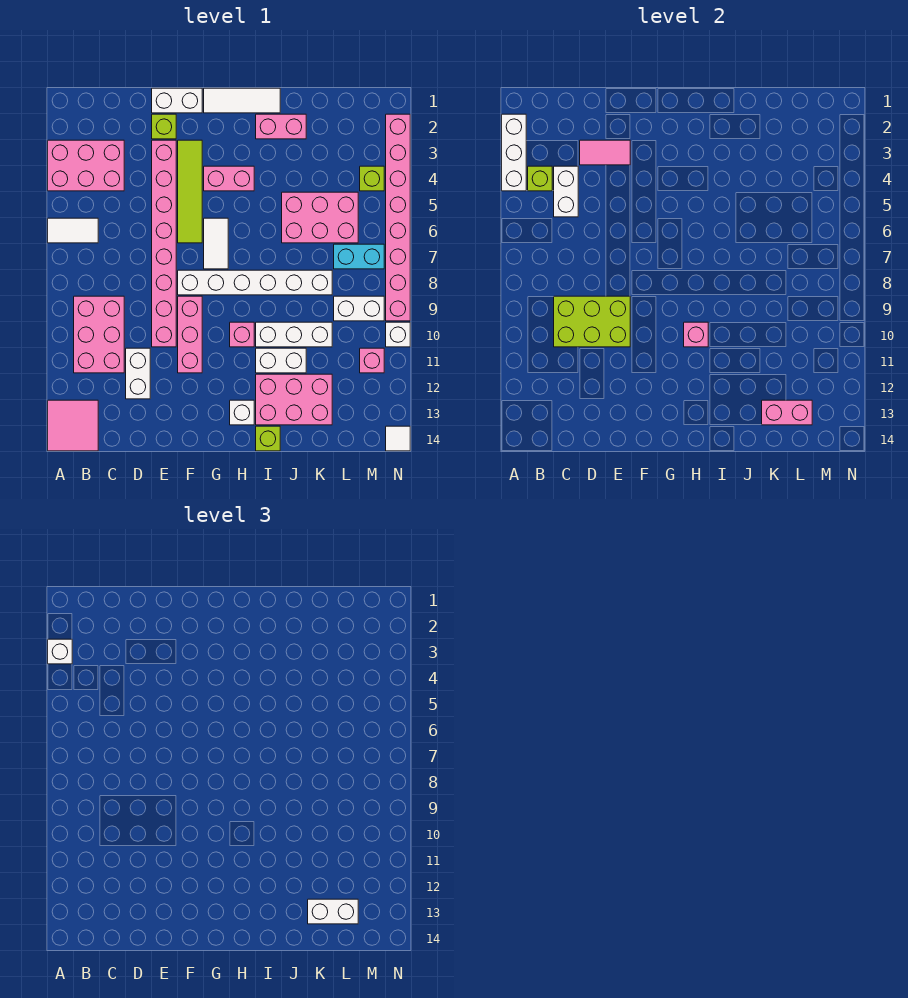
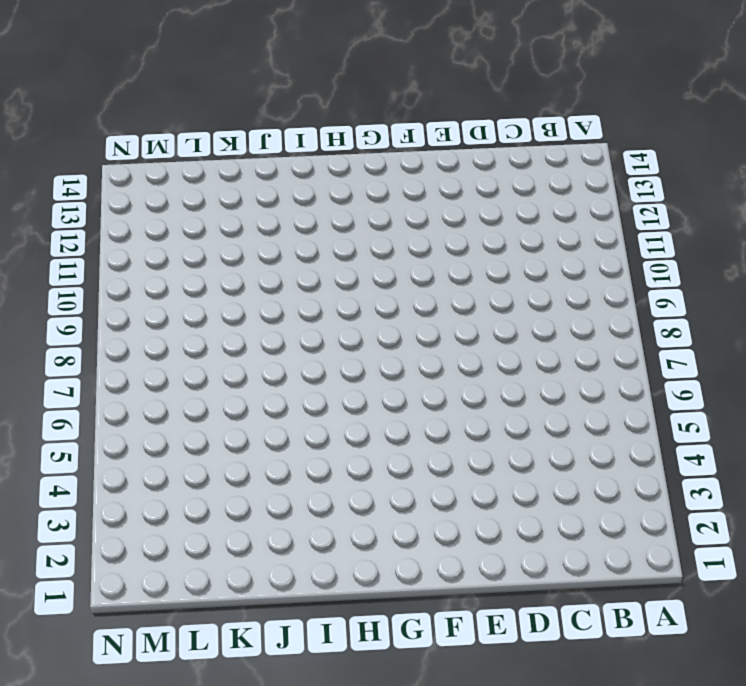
none -> pink brick A3:C4 level 1
none -> white tile A6:B6 level 1
none -> pink tile A13:B14 level 1
none -> pink brick B9:C11 level 1

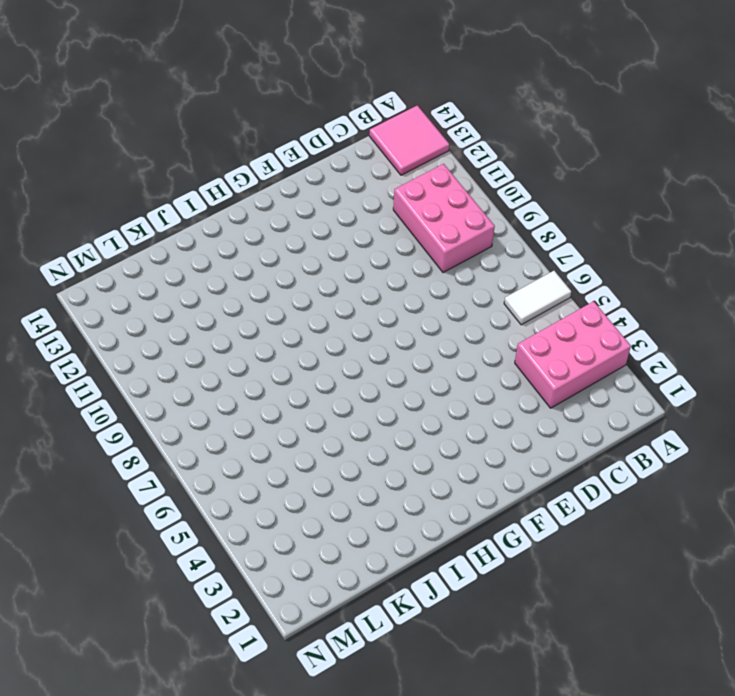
none -> white brick D11:D12 level 1
none -> white brick E1:F1 level 1
none -> lime brick E2 level 1
none -> pink brick E3:E10 level 1

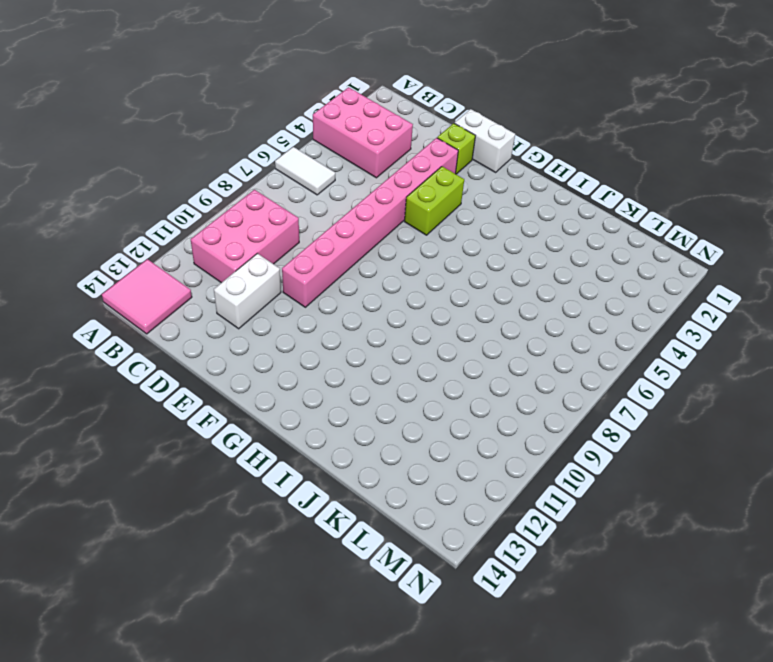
lime brick F4:F5 level 1 -> lime tile F3:F6 level 1
none -> white brick F8:K8 level 1
none -> pink brick F9:F11 level 1
none -> white tile G1:I1 level 1
none -> pink brick G4:H4 level 1

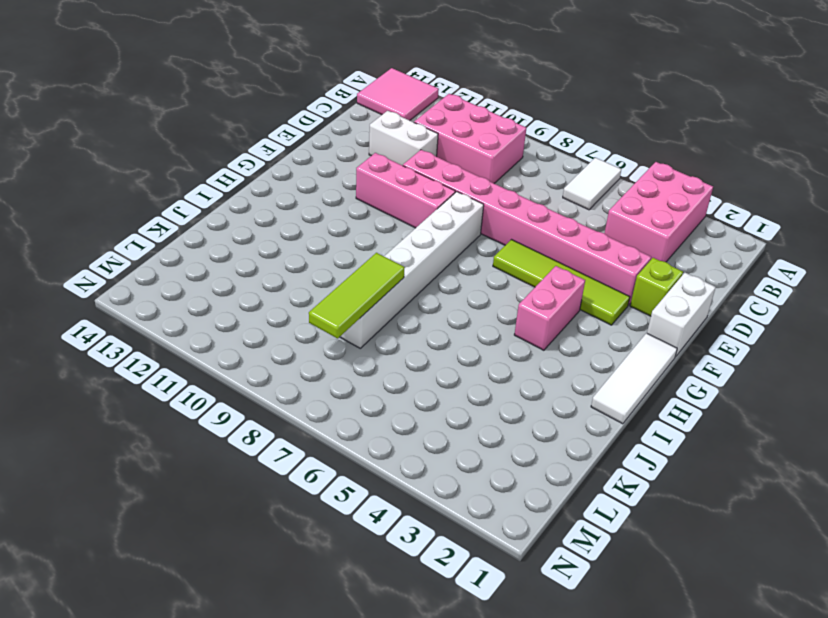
lime tile J8:L8 level 2 -> none
none -> white tile G6:G7 level 1
none -> pink brick H10 level 1
none -> white brick H13 level 1
none -> pink brick I2:J2 level 1

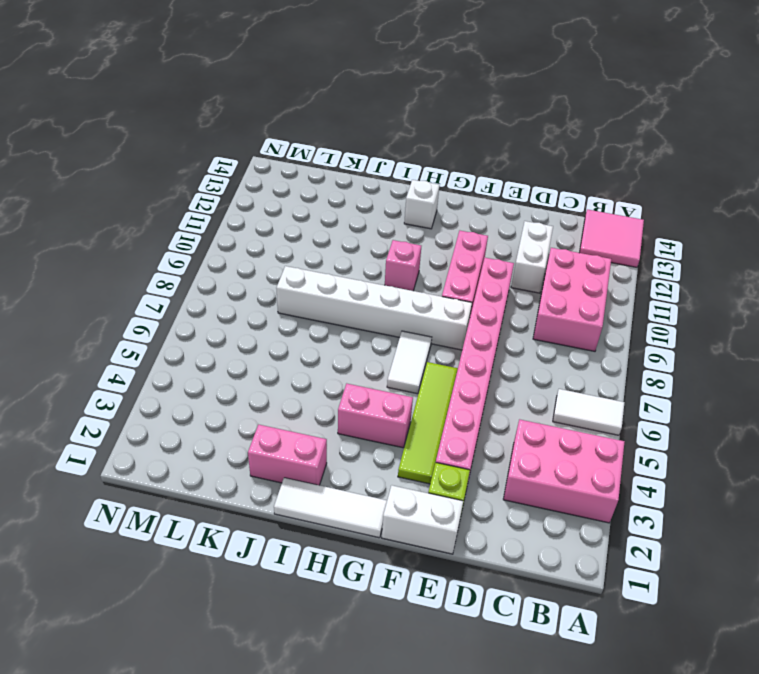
none -> white brick I10:K10 level 1
none -> white brick I11:J11 level 1
none -> pink brick I12:K13 level 1
none -> lime brick I14 level 1

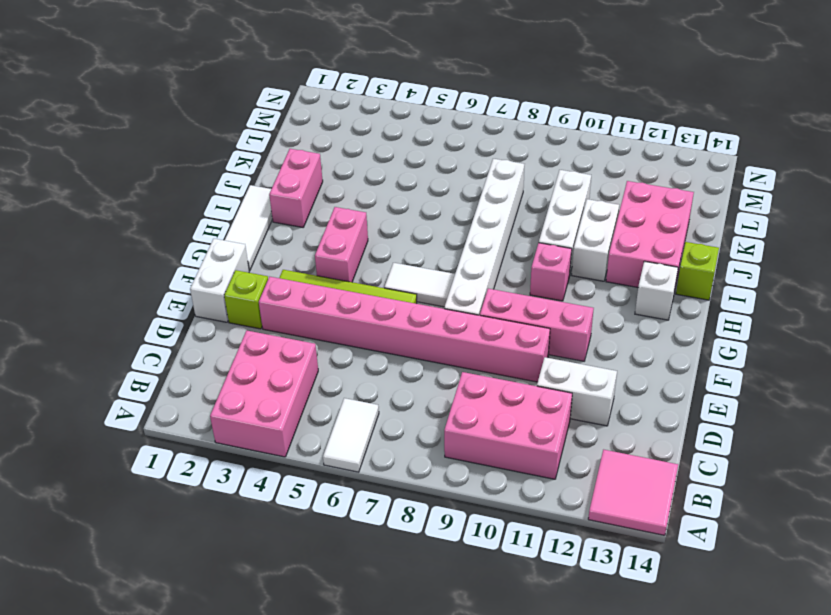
none -> pink brick J5:L6 level 1
none -> cyan brick L7:M7 level 1
none -> white brick L9:M9 level 1
none -> lime brick M4 level 1

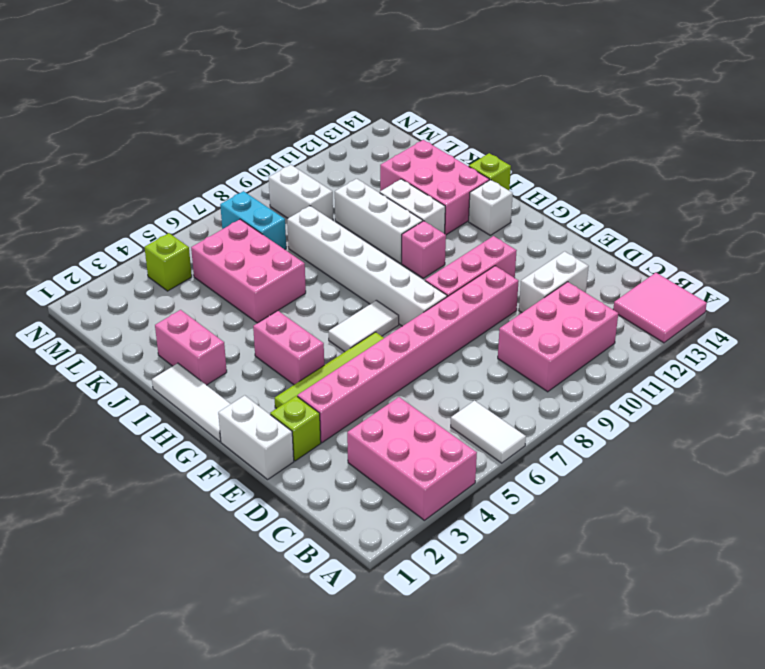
none -> pink brick M11 level 1
none -> pink brick N2:N9 level 1
none -> white brick N10 level 1
none -> white tile N14 level 1

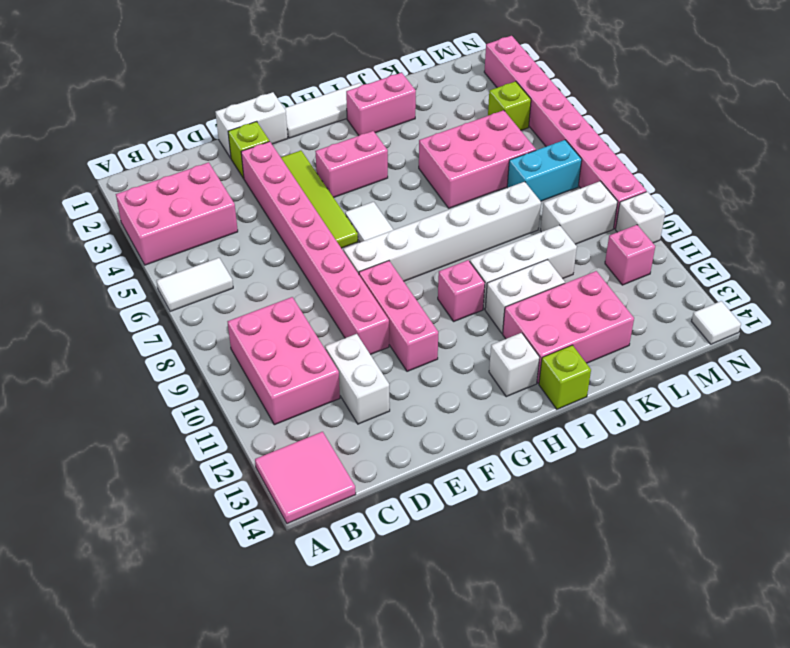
none -> white brick A2:A4 level 2
none -> lime brick B4 level 2
none -> white brick C4:C5 level 2
none -> lime brick C9:E10 level 2

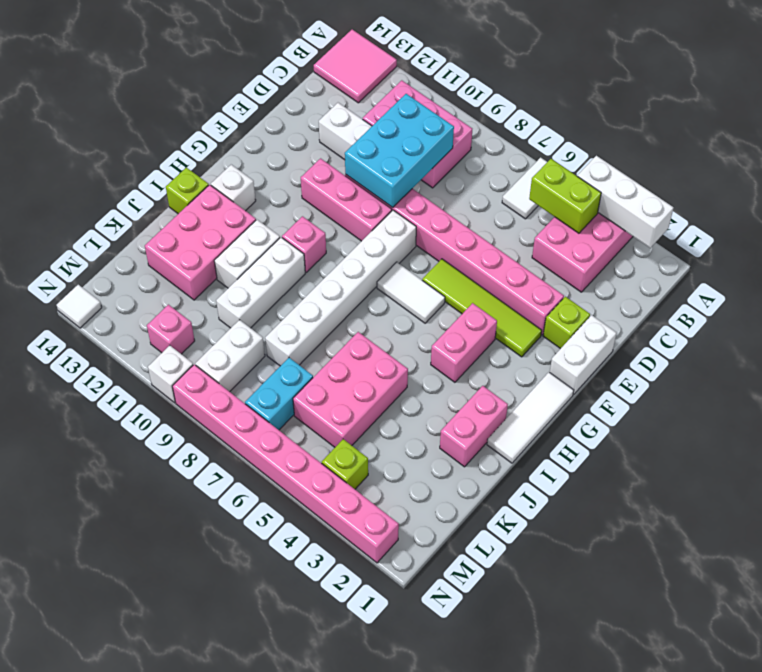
lime brick B4:B5 level 2 -> lime brick B4 level 2
cyan brick C9:E10 level 2 -> lime brick C9:E10 level 2
none -> white brick C4:C5 level 2
none -> pink tile D3:E3 level 2
none -> pink brick H10 level 2
none -> pink brick K13:L13 level 2

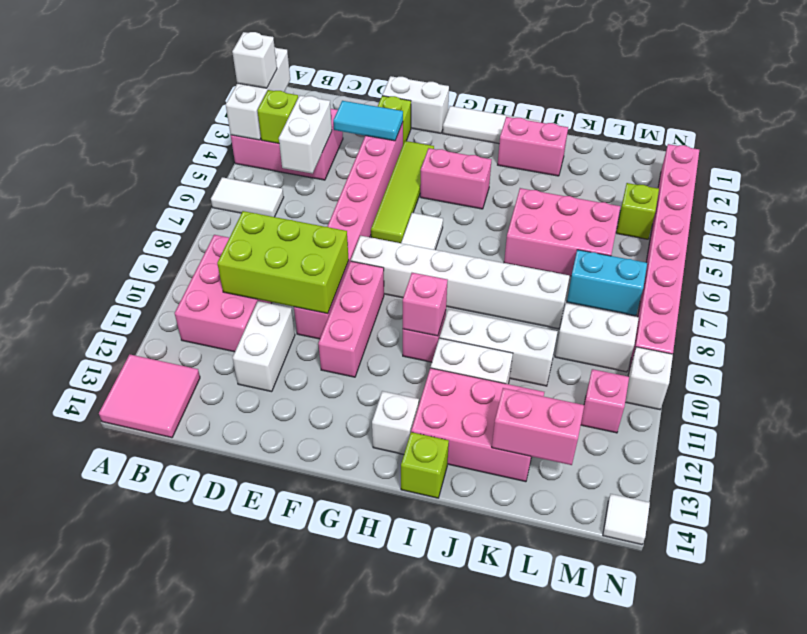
cyan tile D3:E3 level 2 -> pink tile D3:E3 level 2
none -> white brick K13:L13 level 3

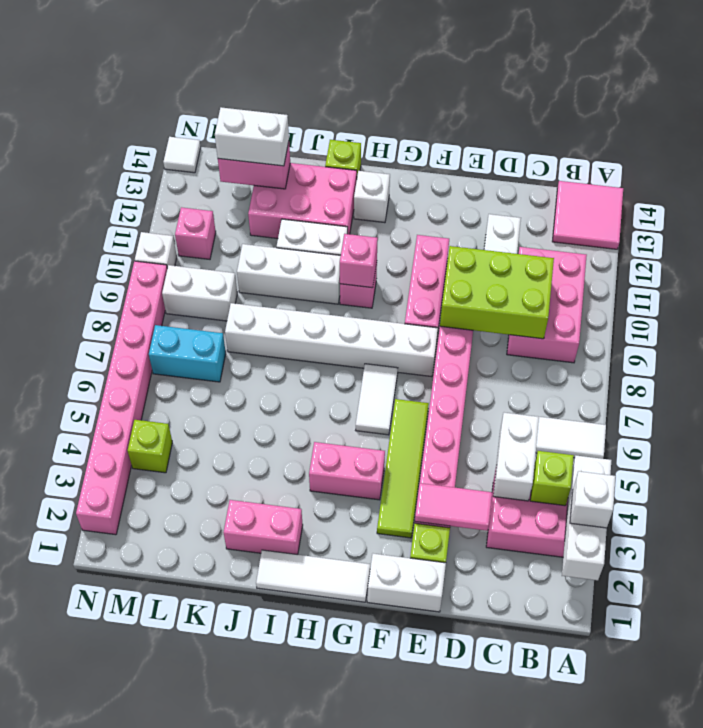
none -> pink brick J5:L6 level 1

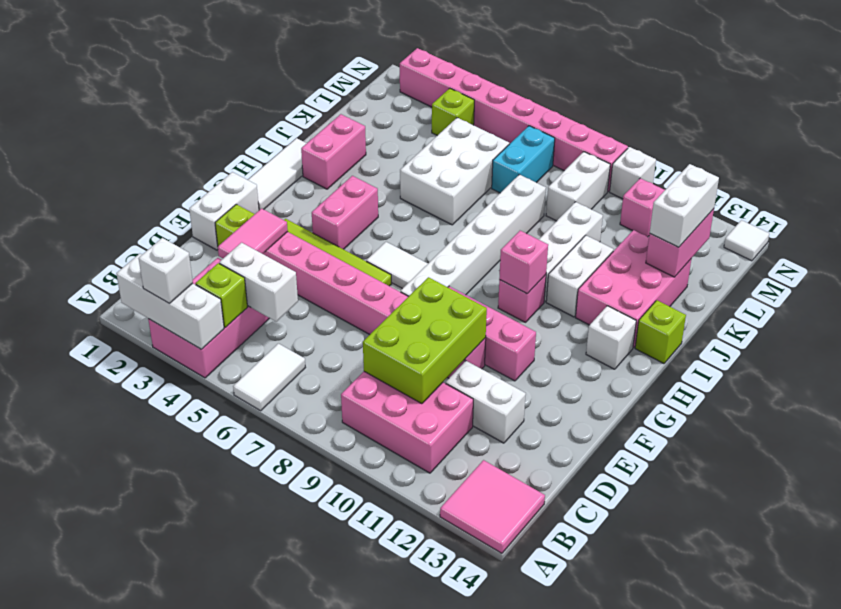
white brick J5:L6 level 1 -> pink brick J5:L6 level 1

